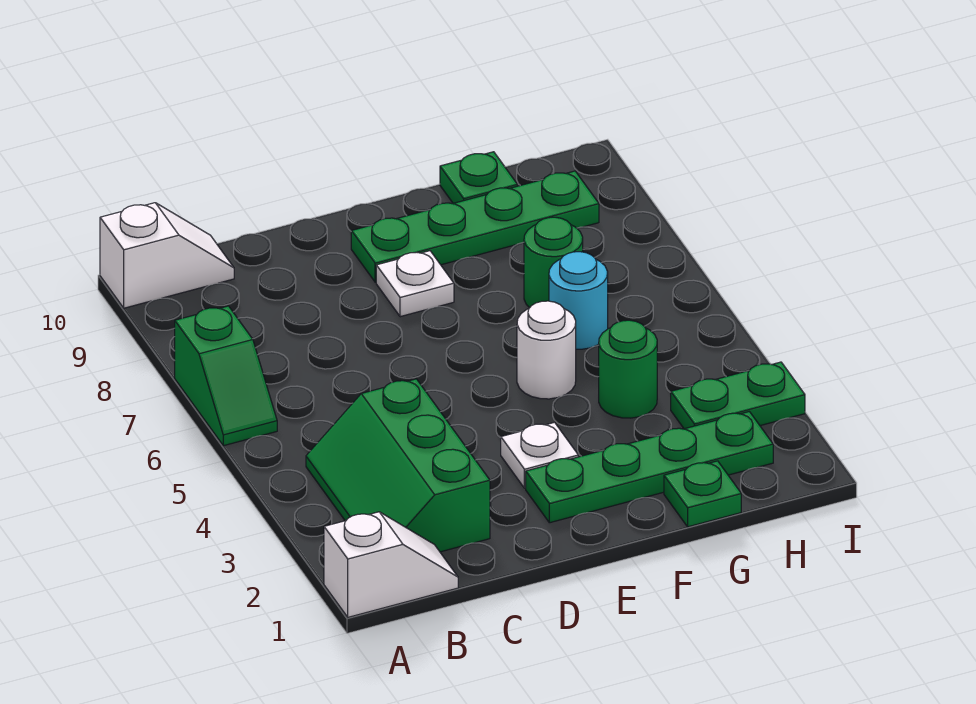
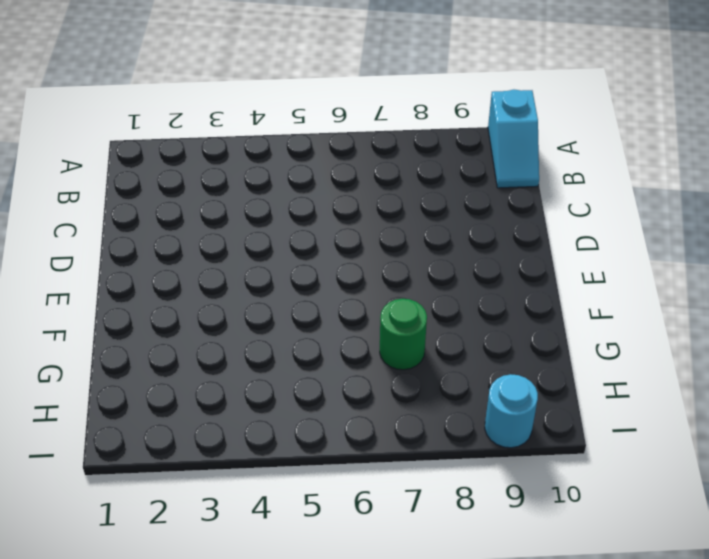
cyan slope A10:B10 level 1 top A -> white slope A10:B10 level 1 top A
cyan round brick I9 level 1 -> cyan round brick G6 level 1
none -> white slope A1:B1 level 1 top A
none -> green slope A6:A7 level 1 top 7
none -> green slope B2:C4 level 1 top C

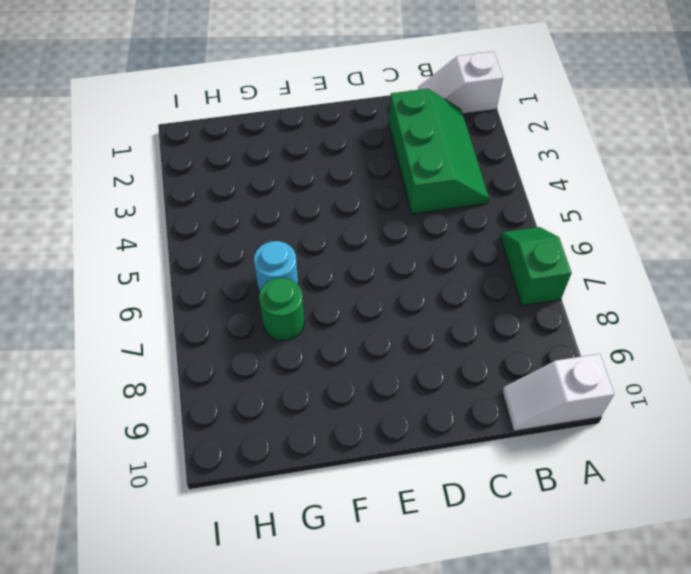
none -> green plate E2:H2 level 1
none -> white plate E3 level 1
none -> white plate E8 level 1

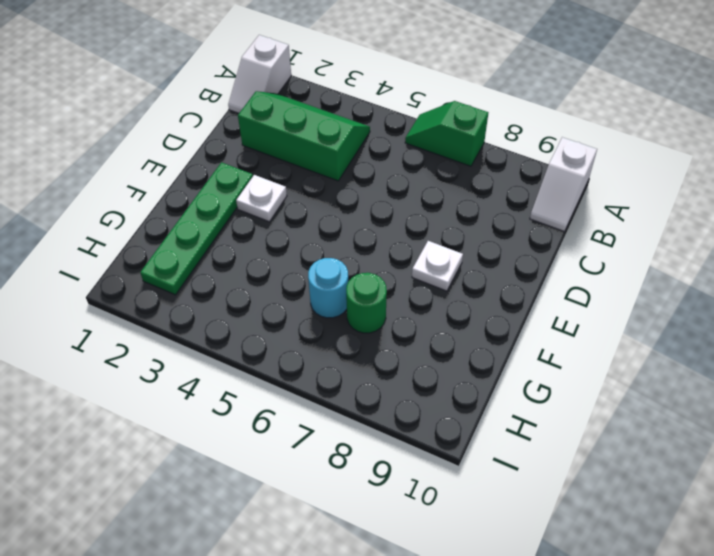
none -> green plate E9:H9 level 1
none -> white round brick F5 level 1
none -> green plate G1 level 1

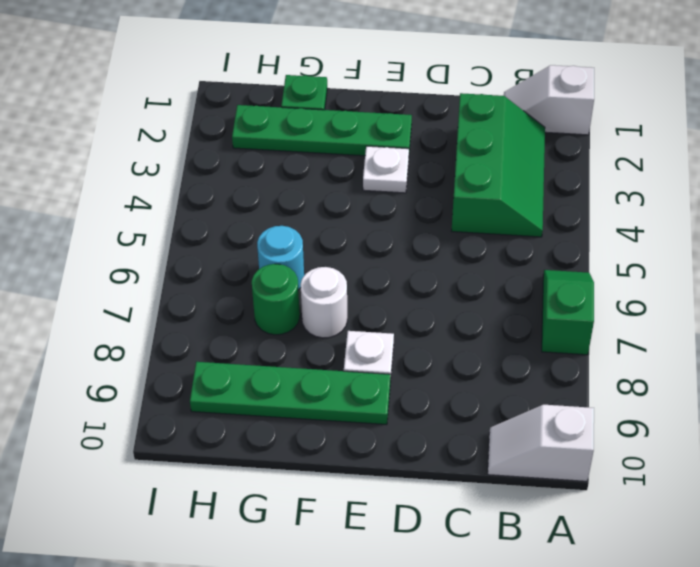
white round brick F7 level 1 -> white round brick F5 level 1
none -> green round brick G4 level 1
none -> green plate G10 level 1
none -> green plate H3:I3 level 1

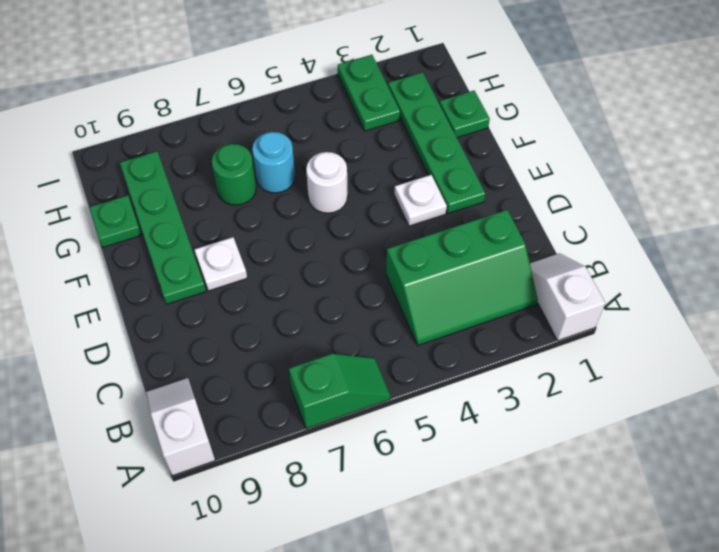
none -> green round brick G4 level 1

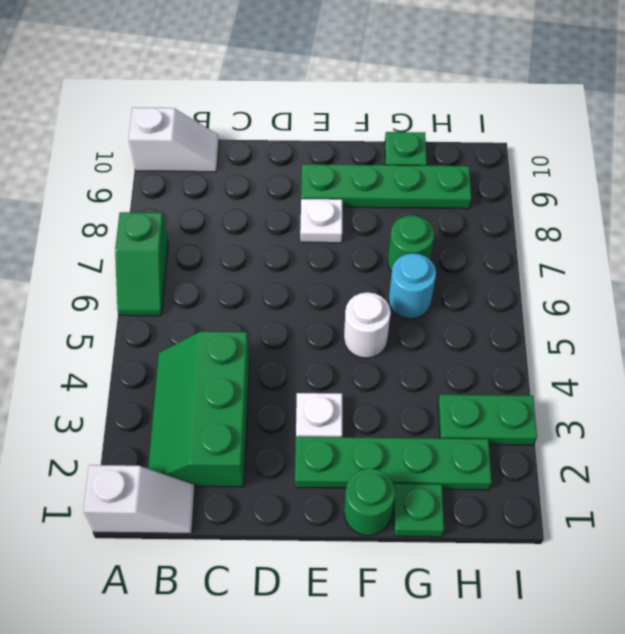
green round brick F1 level 1 -> green round brick G4 level 1

